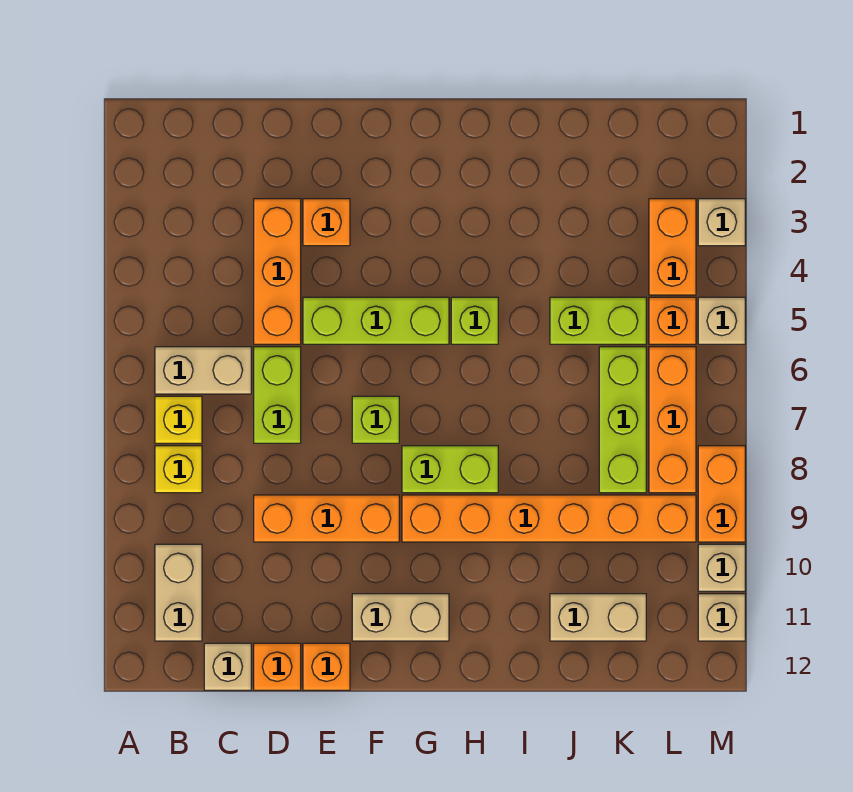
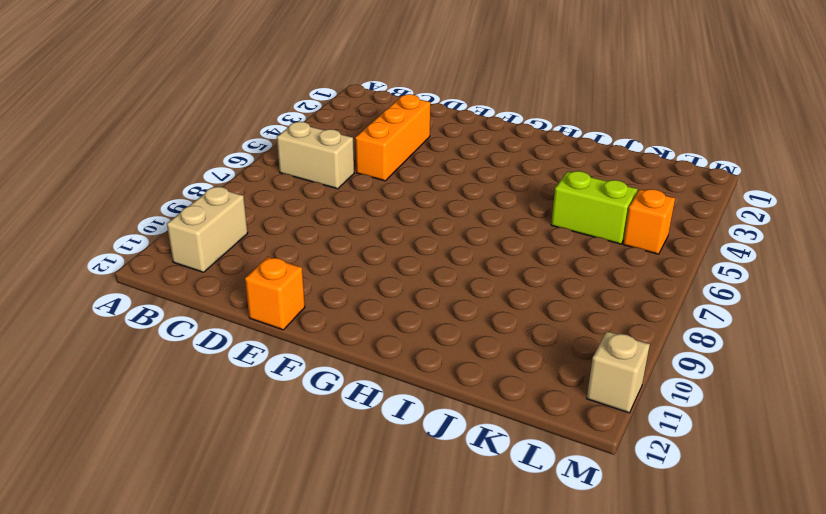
none -> yellow brick B7 level 1
none -> yellow brick B8 level 1
none -> tan brick C12 level 1

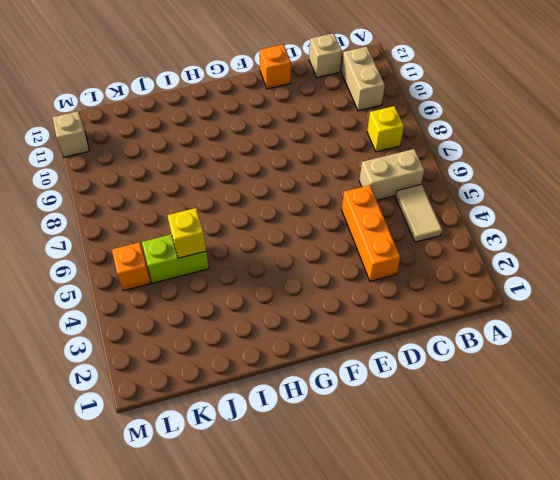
tan tile B4:B5 level 1 -> none
yellow brick J5 level 2 -> yellow brick B7 level 1
none -> lime brick D6:D7 level 1
none -> orange brick D9:F9 level 1
none -> orange brick D12 level 1

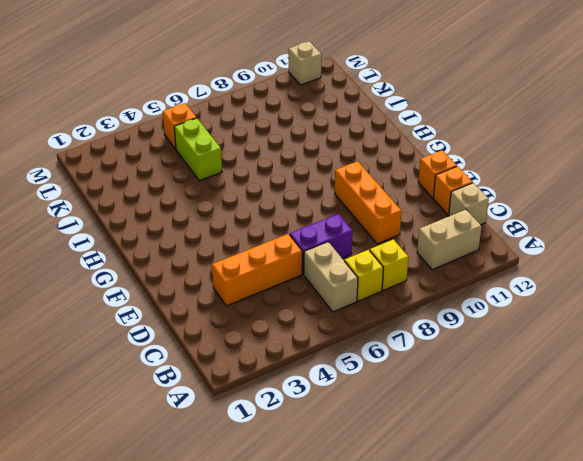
purple brick D6:D7 level 1 -> lime brick D6:D7 level 1
none -> orange brick E3 level 1
none -> lime brick E5:G5 level 1
none -> lime brick F7 level 1

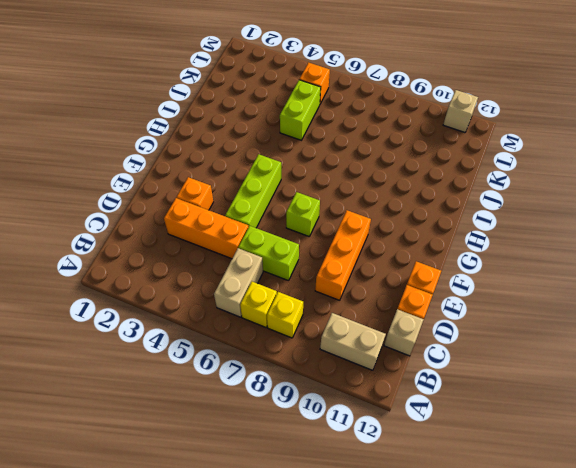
none -> tan brick F11:G11 level 1
none -> lime brick G8:H8 level 1
none -> orange brick G9:L9 level 1

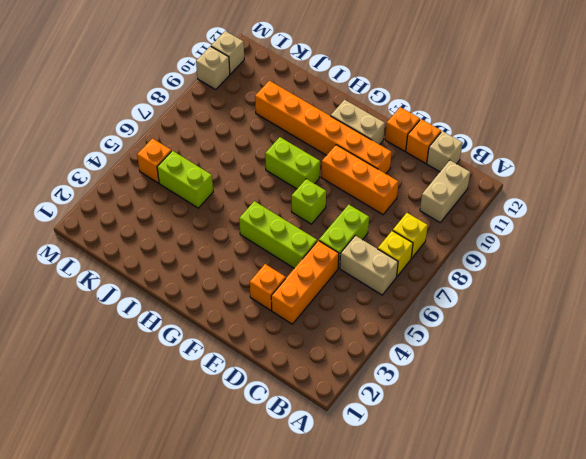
orange brick E10:J10 level 1 -> orange brick G9:L9 level 1
none -> lime brick H5 level 1
none -> tan brick J11:K11 level 1
none -> lime brick K6:K8 level 1

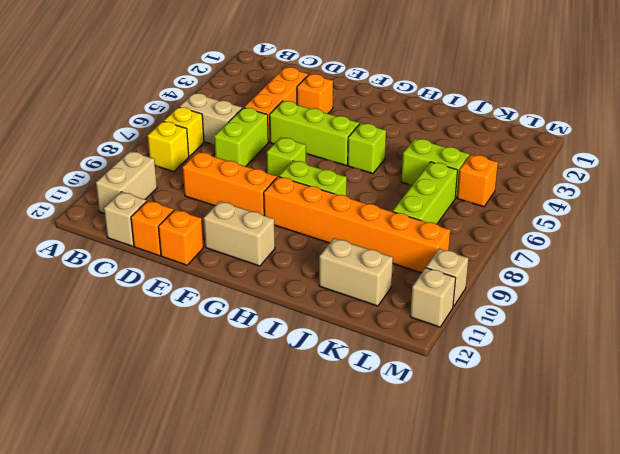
none -> orange brick L3:L4 level 1
none -> orange brick L6:L8 level 1
none -> tan brick M3 level 1

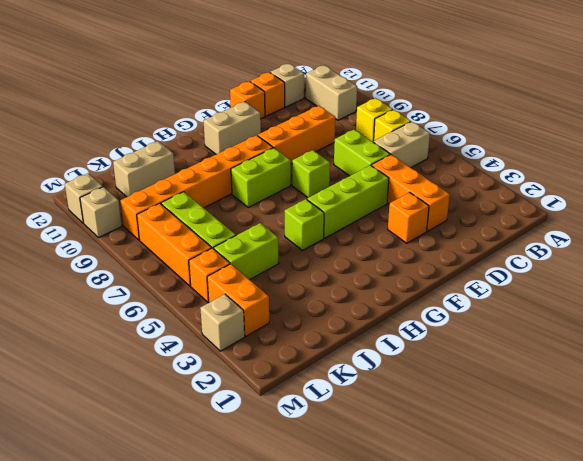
none -> tan brick M5 level 1
none -> orange brick M8:M9 level 1

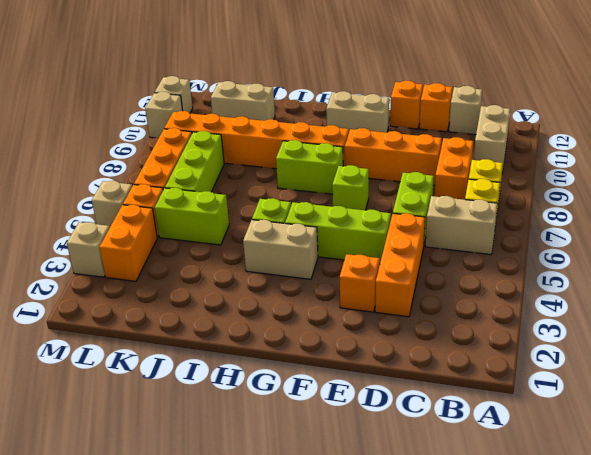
orange brick C8:C9 level 1 -> orange brick M8:M9 level 1
tan brick G4:H4 level 1 -> none

